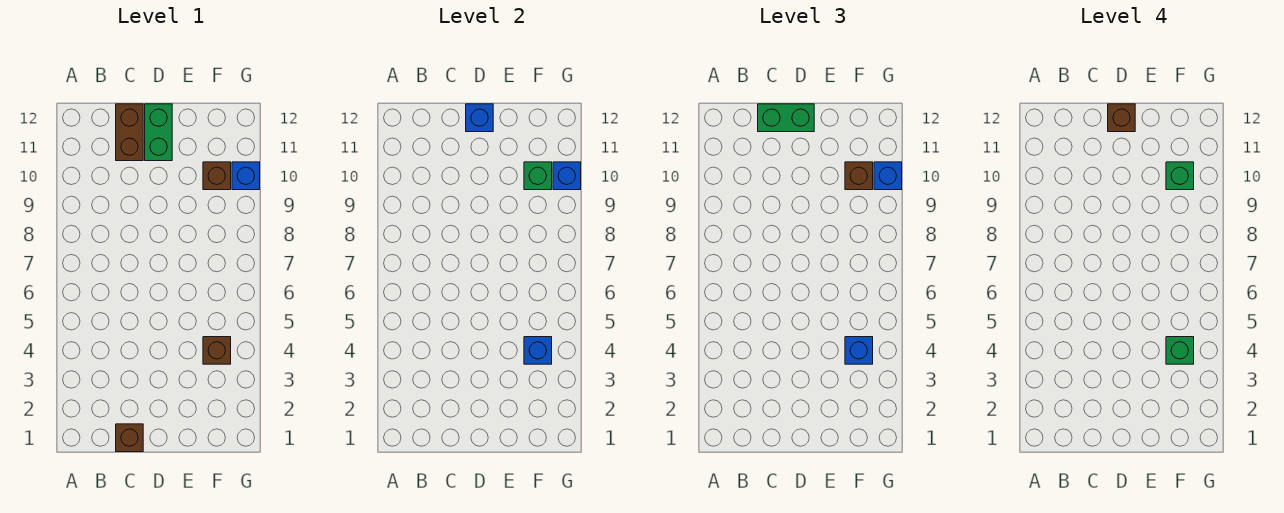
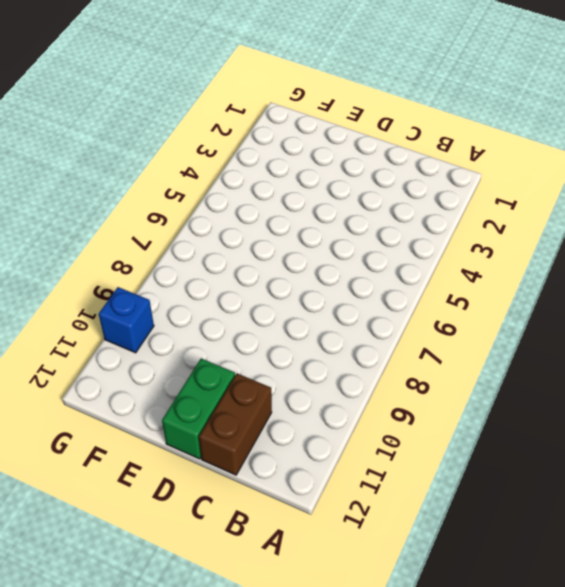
none -> brown brick C1 level 1
none -> brown brick F4 level 1
none -> brown brick F10 level 1

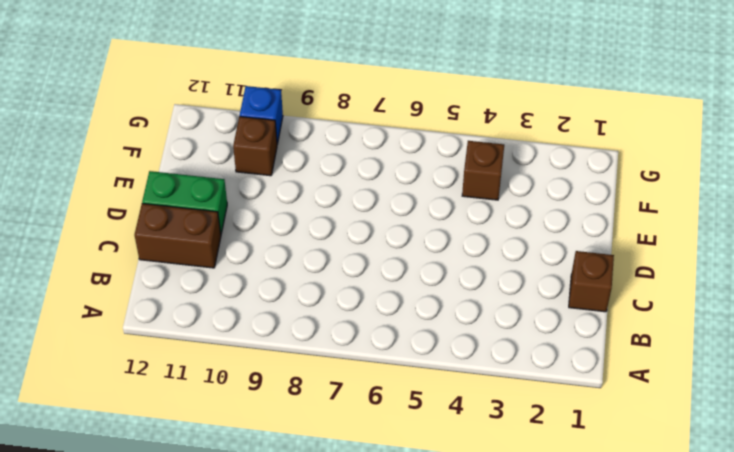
none -> blue brick D12 level 2
none -> blue brick F4 level 2
none -> green brick F10 level 2

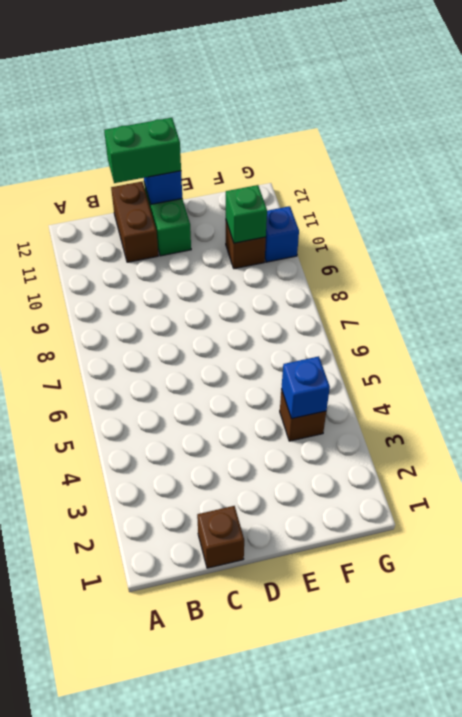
none -> blue brick G10 level 2
none -> blue brick F4 level 3
none -> brown brick F10 level 3

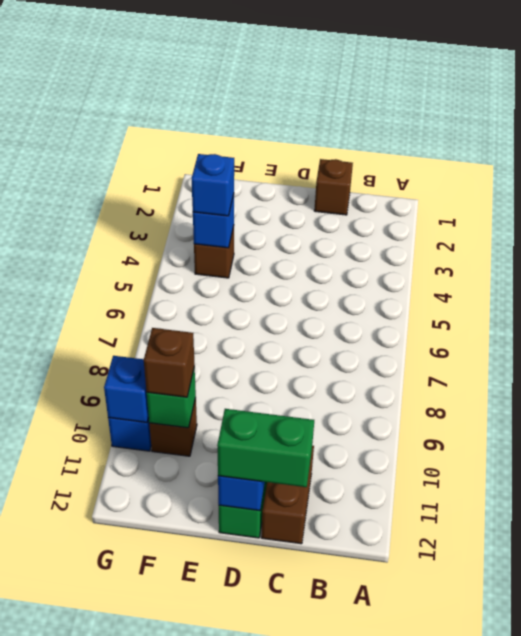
none -> blue brick G10 level 3
none -> brown brick D12 level 4
none -> green brick F4 level 4

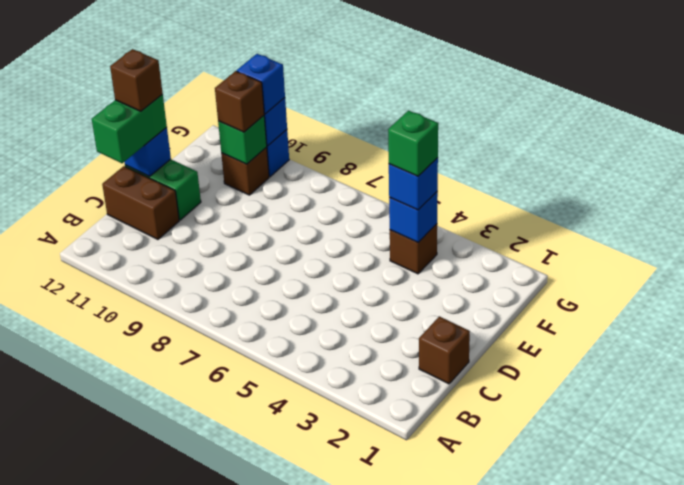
none -> green brick F10 level 4

